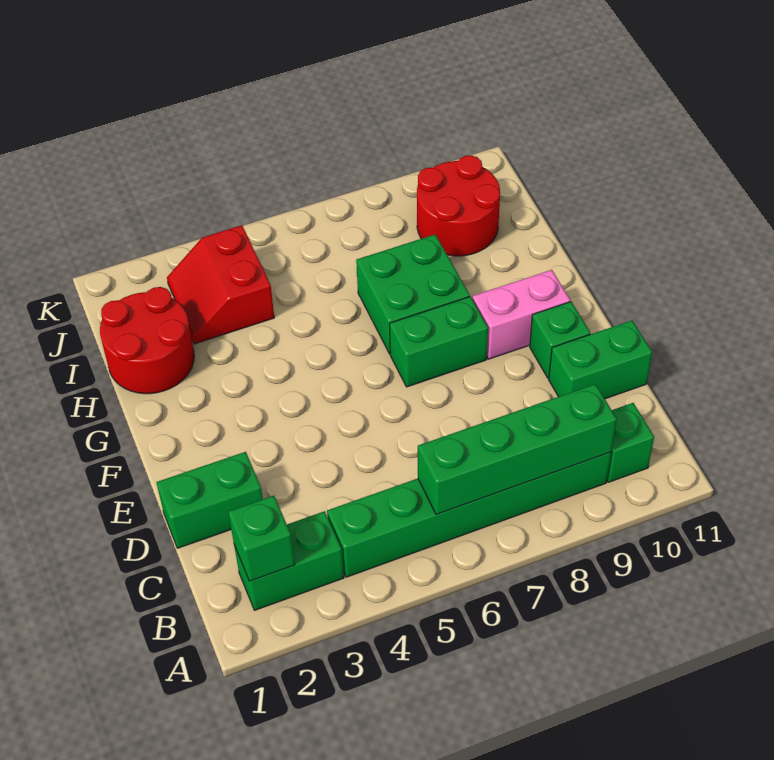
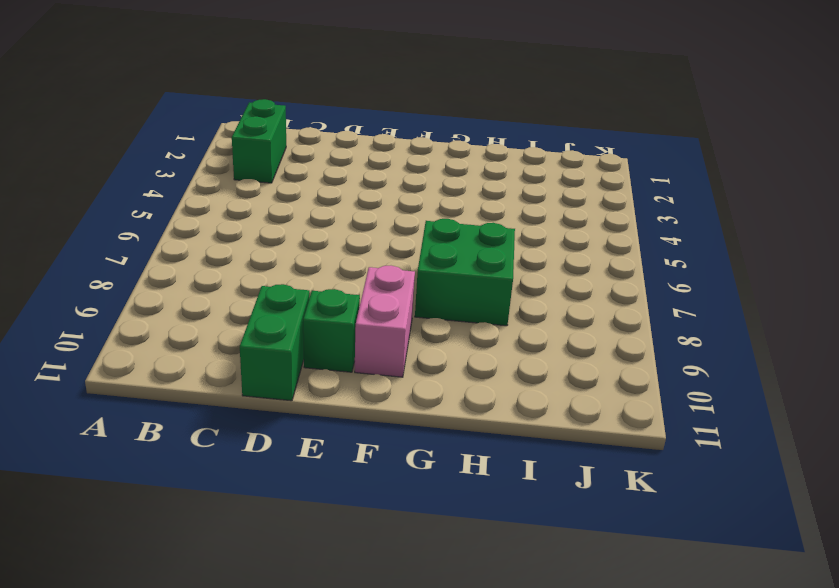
none -> green brick B4:B9 level 1
none -> green brick B10 level 1
none -> green brick D1:D2 level 1

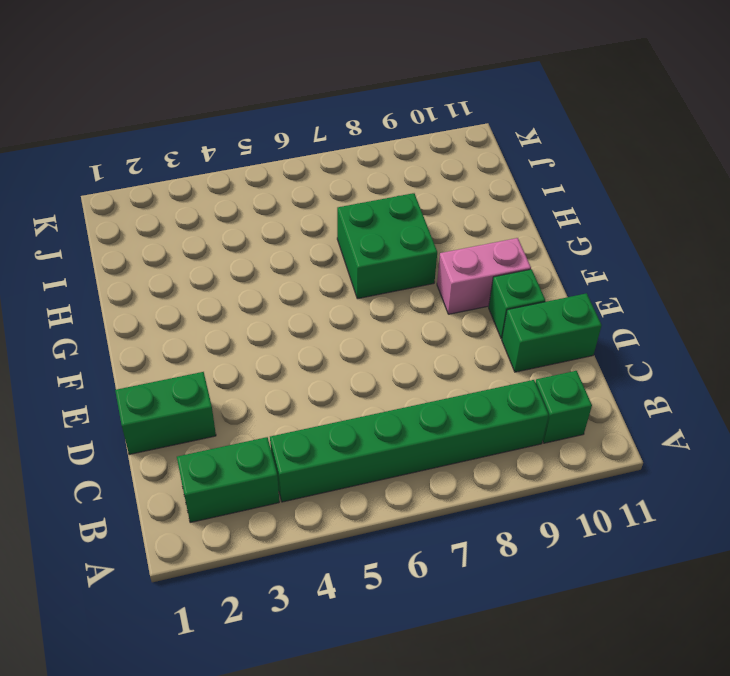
none -> green brick F7:F8 level 1
none -> red round brick H1:I2 level 1
none -> red slope I3:J4 level 1 top 4

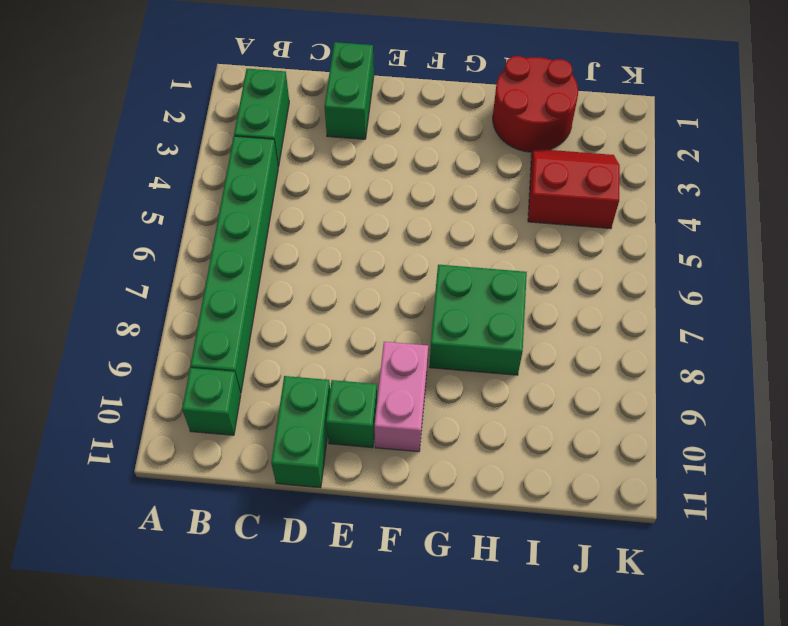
none -> green brick F7:F8 level 1
none -> red round brick I9:J10 level 1
none -> green brick B2 level 2

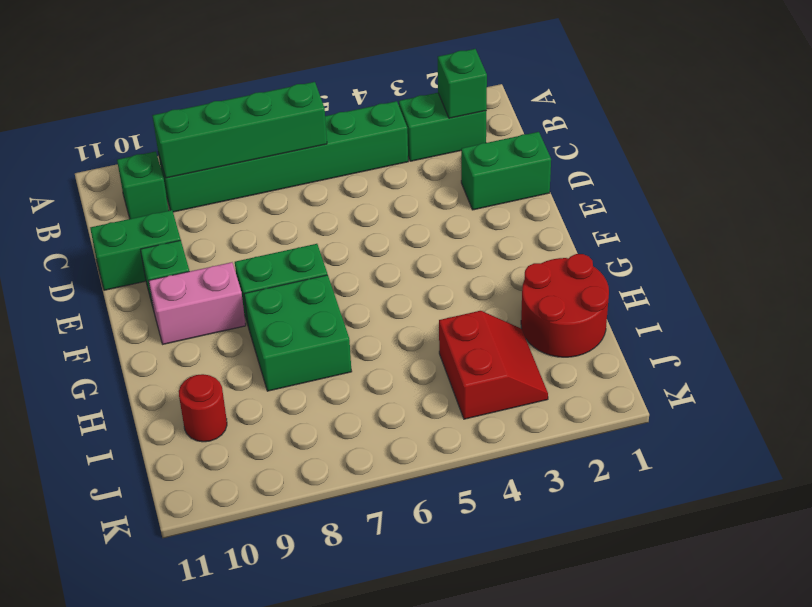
red round brick I10 level 1 -> red round brick I9:J10 level 1

